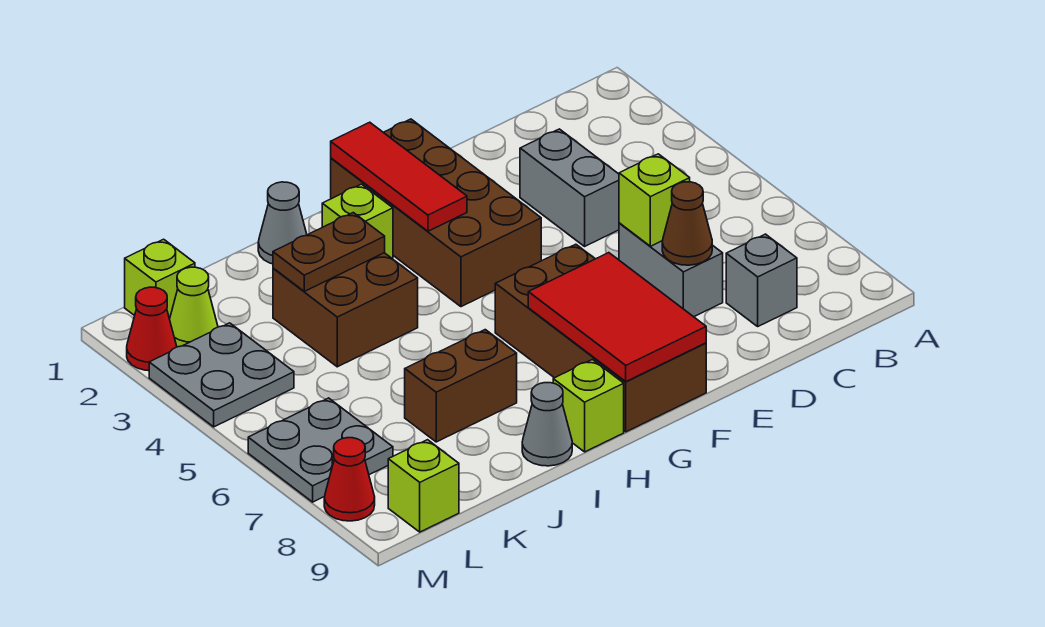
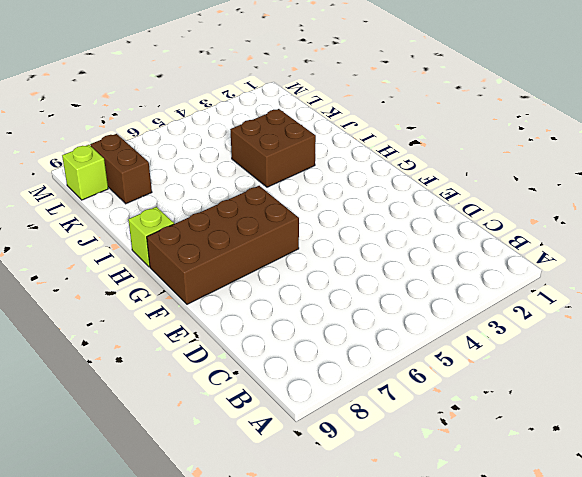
brown brick K8:L8 level 1 -> brown brick I7:J7 level 1
none -> grey brick C8 level 1
none -> grey brick D3:D4 level 1
none -> grey brick D6:D7 level 1

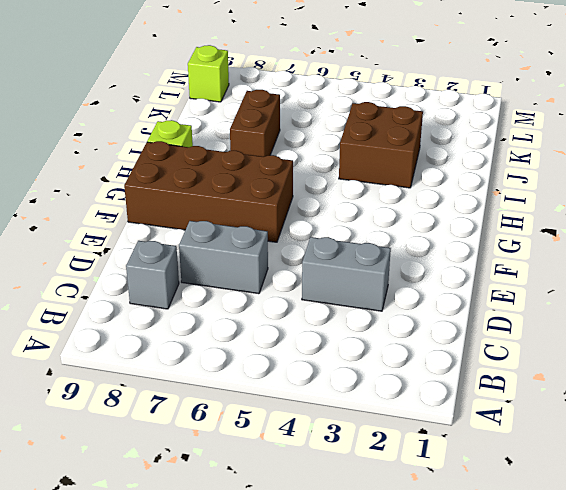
none -> brown brick F1:G4 level 1
none -> lime brick H2 level 1
none -> grey cone I1 level 1

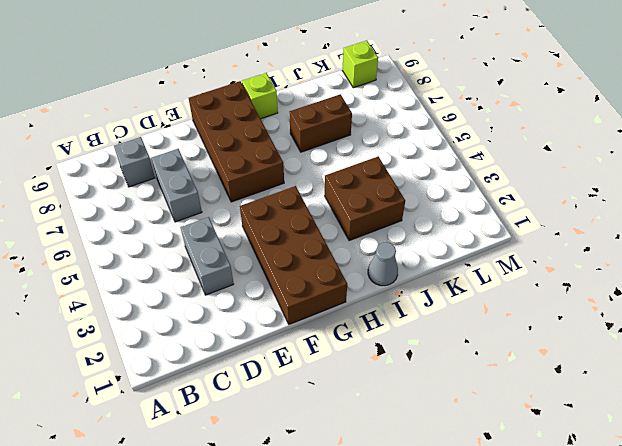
none -> lime brick H2 level 1
none -> grey cone I9 level 1
none -> lime brick L1 level 1

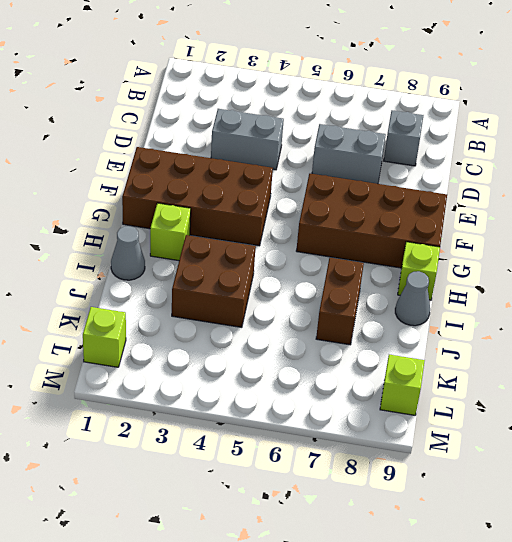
none -> lime cone L2 level 1
none -> grey plate L3:M4 level 1
none -> grey plate L6:M7 level 1

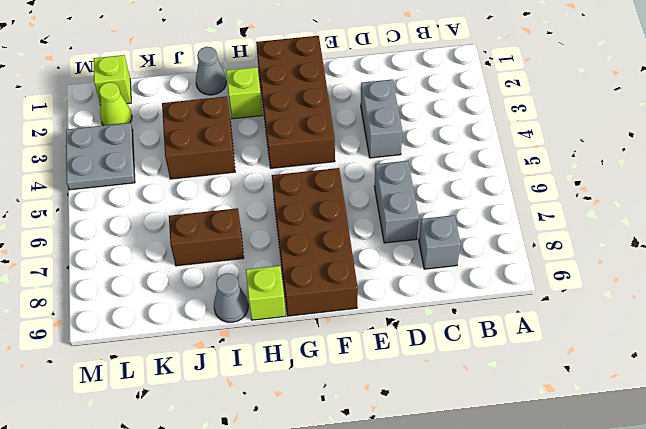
none -> grey plate L6:M7 level 1
none -> lime brick L9 level 1
none -> red cone M2 level 1

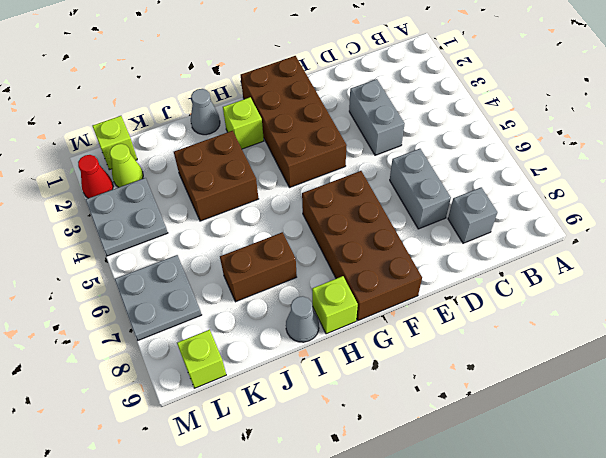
none -> red cone M8 level 1
none -> lime brick D6 level 2
none -> brown cone D7 level 2

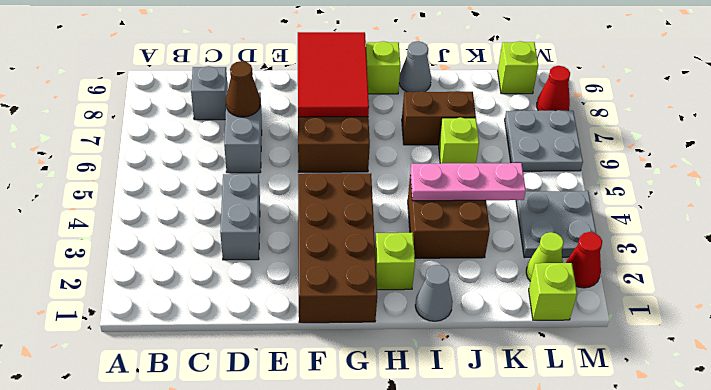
pink plate I4:K4 level 2 -> none
lime brick J6 level 1 -> lime brick D6 level 2
none -> red tile G1:G3 level 2
none -> brown plate I3:J3 level 2

